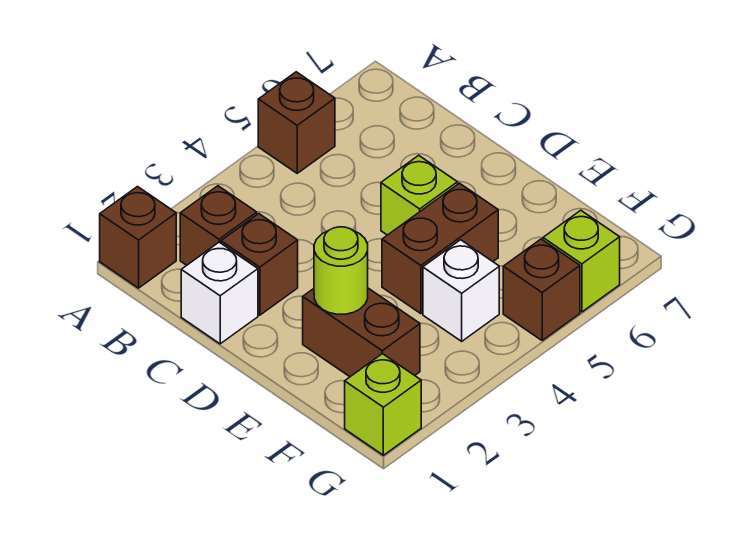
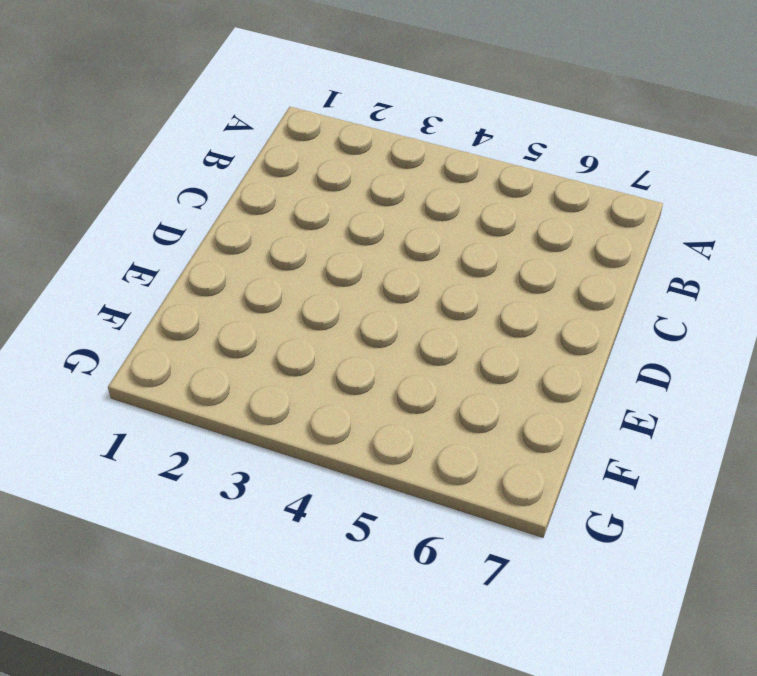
none -> brown brick A1 level 1
none -> brown brick A5 level 1
none -> brown brick B2 level 1

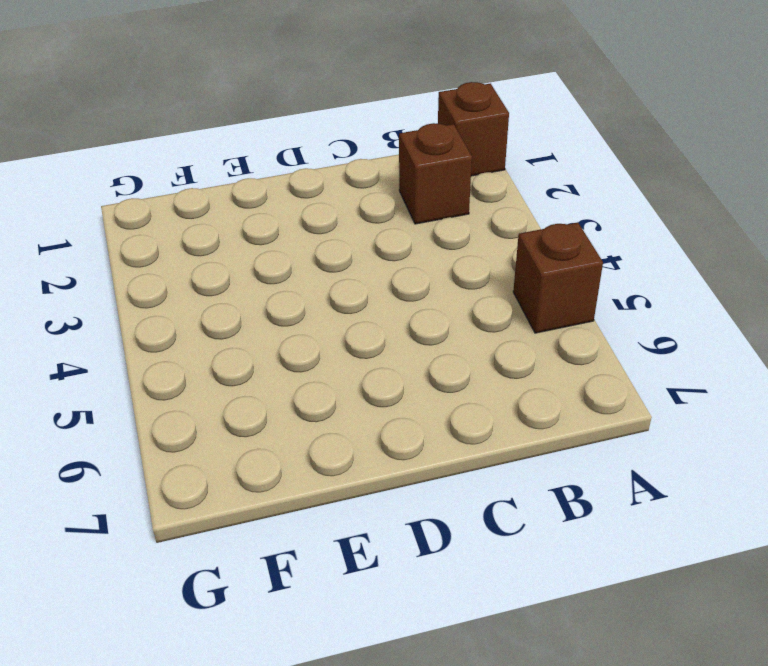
none -> white brick C1 level 1
none -> brown brick C2 level 1
none -> lime brick D5 level 1

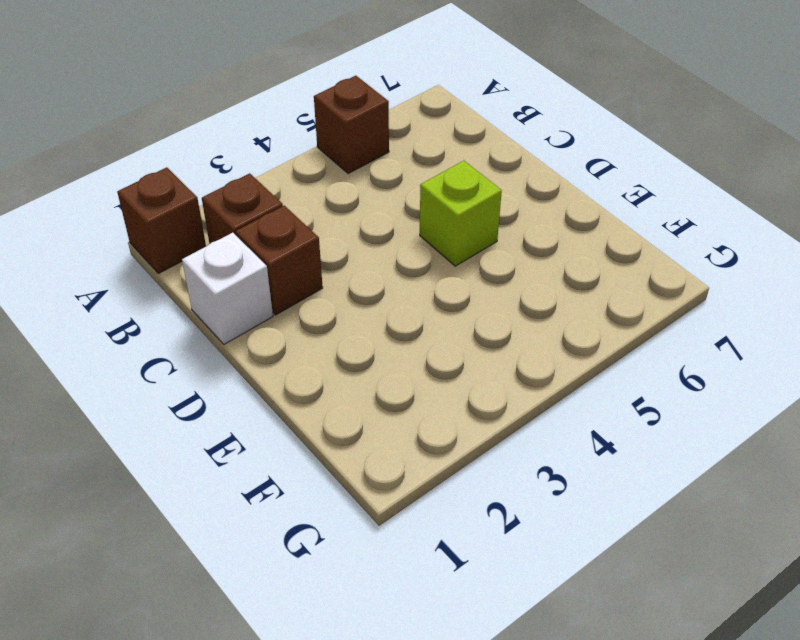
none -> brown brick E2:F2 level 1
none -> brown brick E4:E5 level 1
none -> white brick F4 level 1

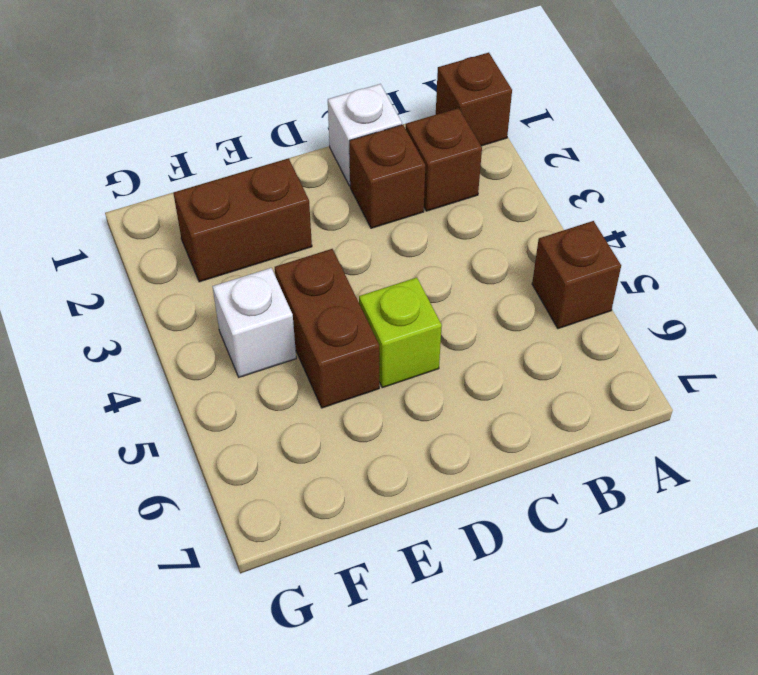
none -> lime brick G1 level 1
none -> brown brick G5 level 1
none -> lime brick G6 level 1

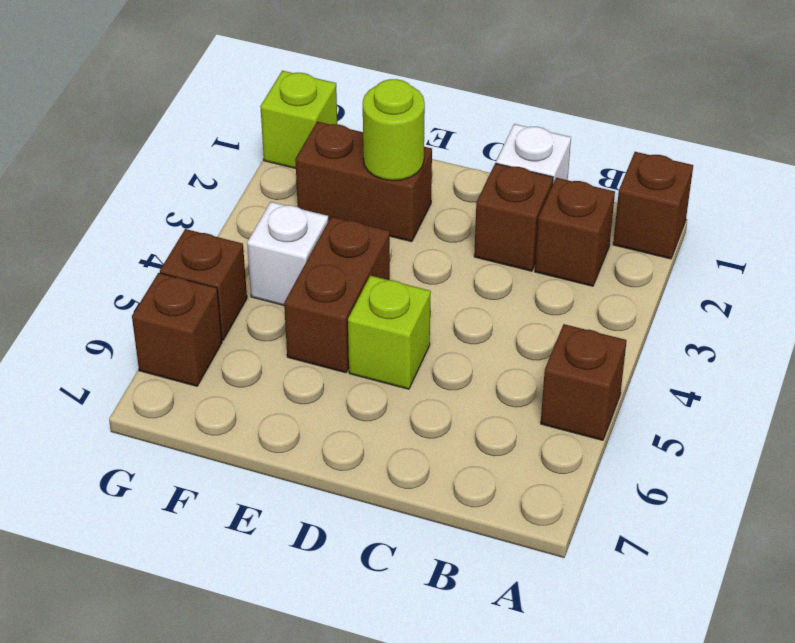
brown brick G6 level 1 -> lime brick G6 level 1

